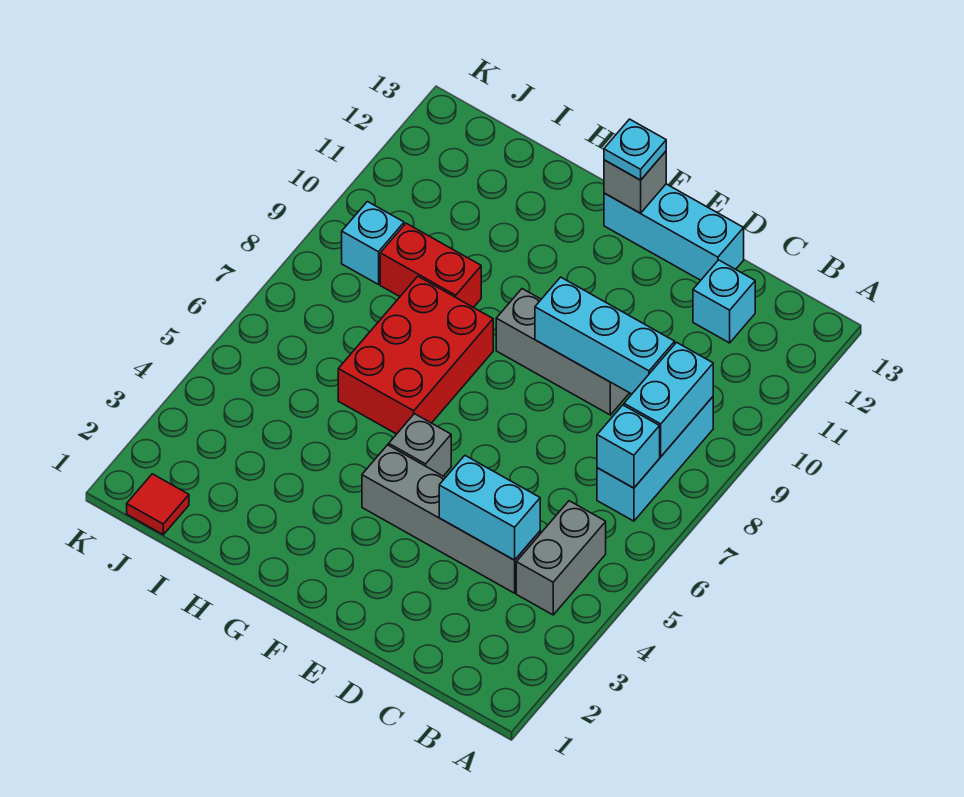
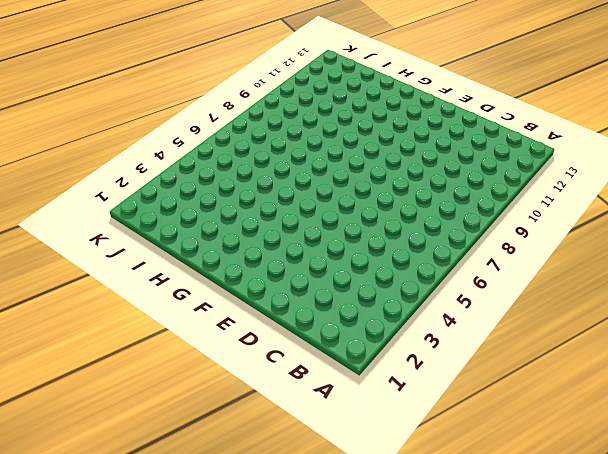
none -> grey brick B4:B5 level 1
none -> cyan brick B7:B9 level 1
none -> grey brick C4:F4 level 1

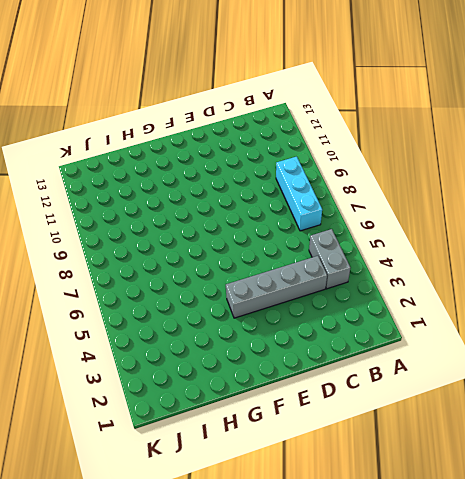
none -> cyan brick C12 level 1
none -> grey brick D9:F9 level 1
none -> cyan brick D13:F13 level 1

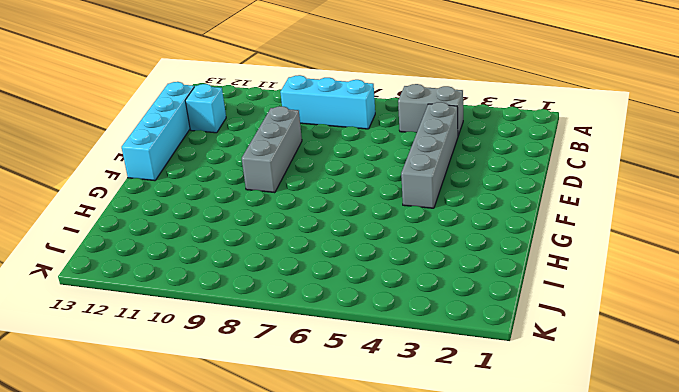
cyan brick C13:F13 level 1 -> cyan brick D13:F13 level 1
none -> grey brick F5 level 1
none -> red brick G6:H8 level 1
none -> red brick H9:I9 level 1

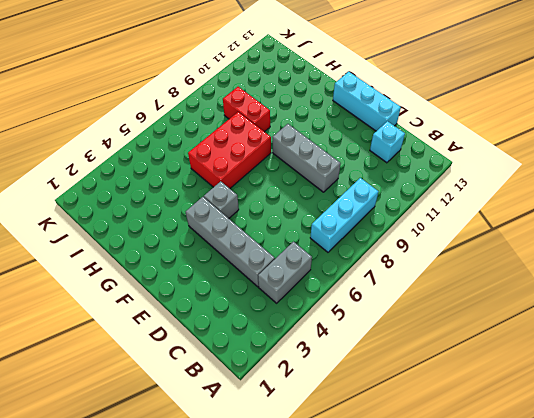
none -> red tile J1 level 1
none -> cyan brick J9 level 1
none -> cyan brick B7 level 2

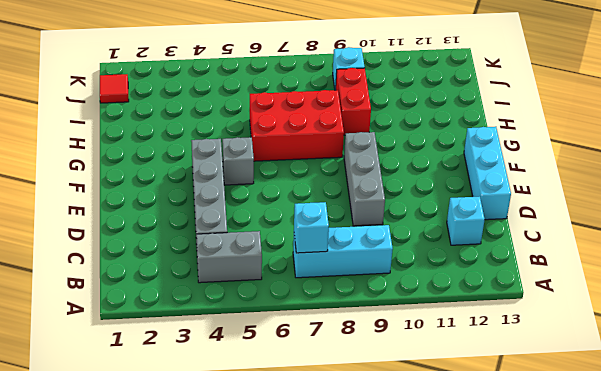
none -> cyan brick B8:B9 level 2
none -> cyan brick C4:D4 level 2
none -> cyan brick C9:E9 level 2

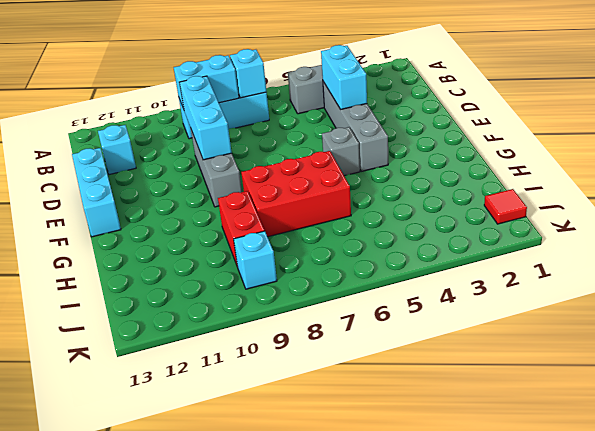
none -> grey brick F13 level 2
none -> cyan plate F13 level 3

